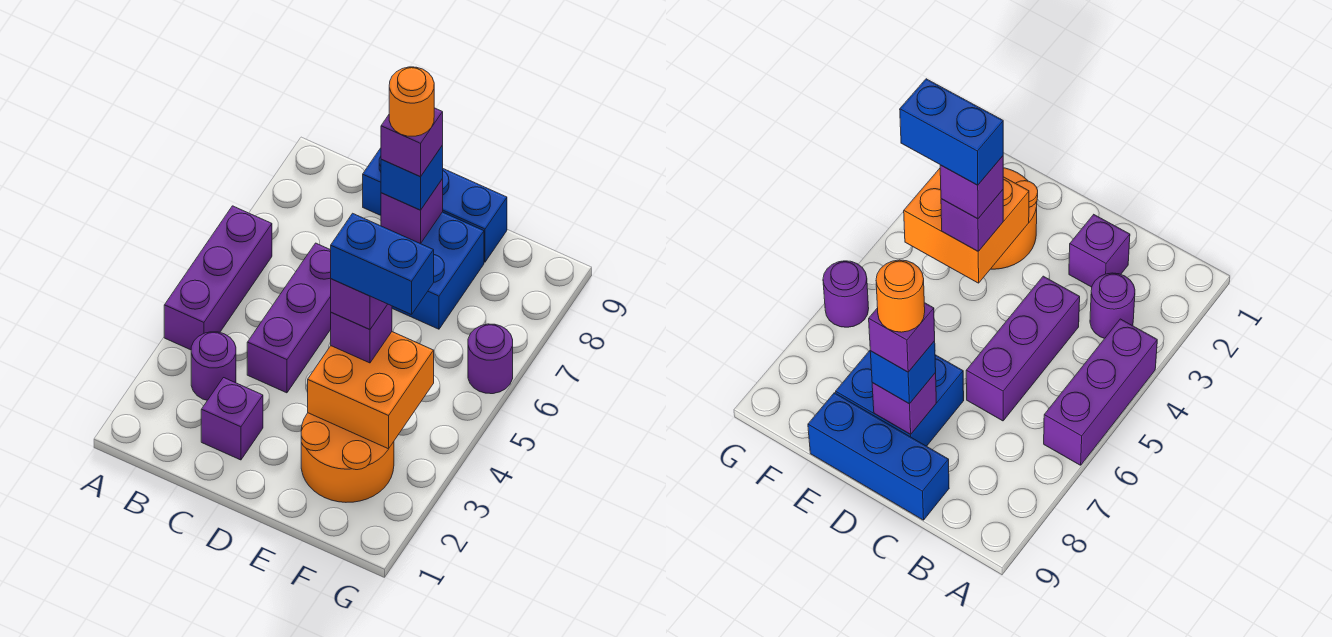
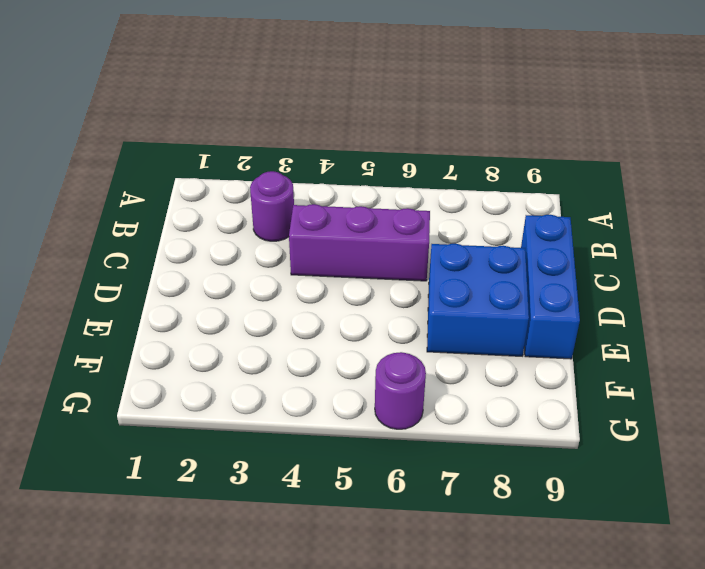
none -> purple brick A4:A6 level 1
none -> purple brick C2 level 1
none -> orange round brick E2:F3 level 1

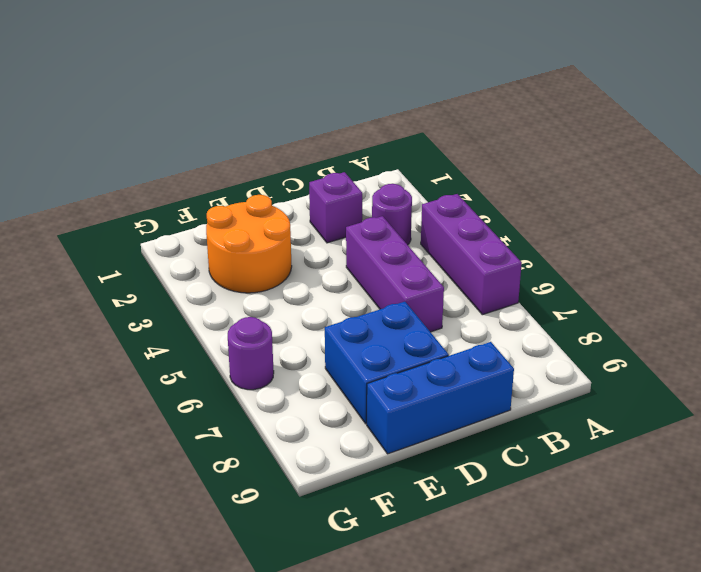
none -> purple brick D8 level 2
none -> orange brick E3:F4 level 2
none -> blue brick D8 level 3

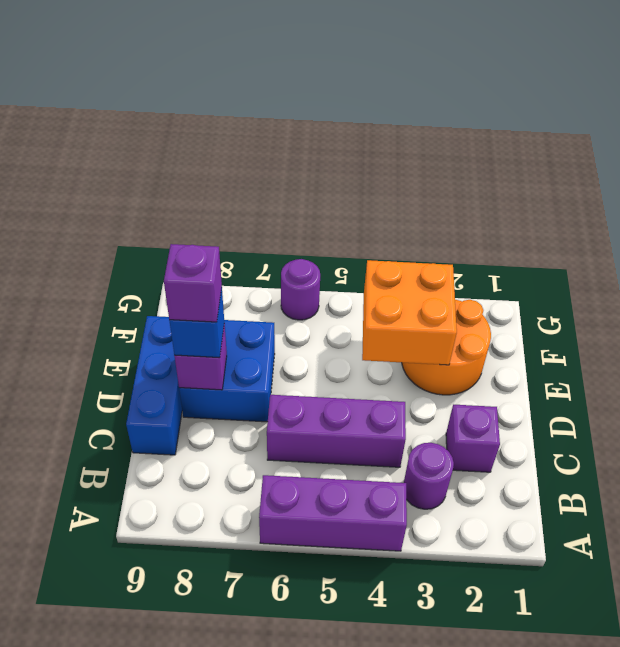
none -> purple brick E4 level 3
none -> purple brick E4 level 4
none -> orange round brick D8 level 5

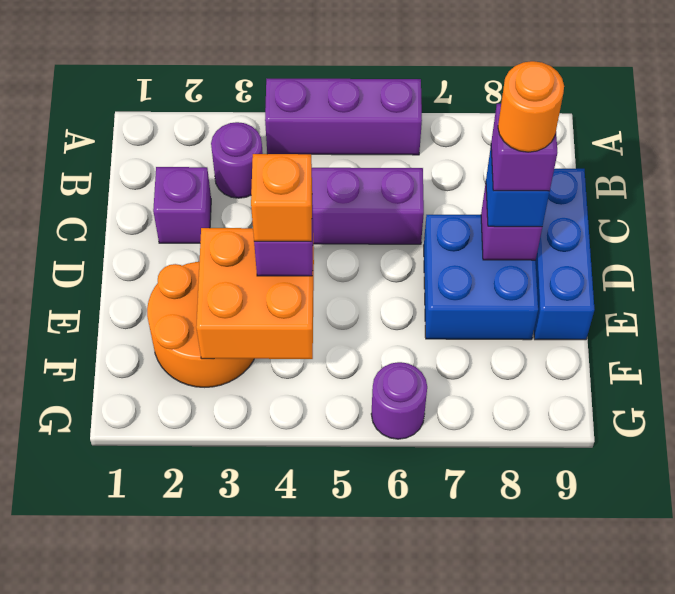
orange brick E4 level 4 -> purple brick E4 level 4
none -> blue brick E4:F4 level 5

